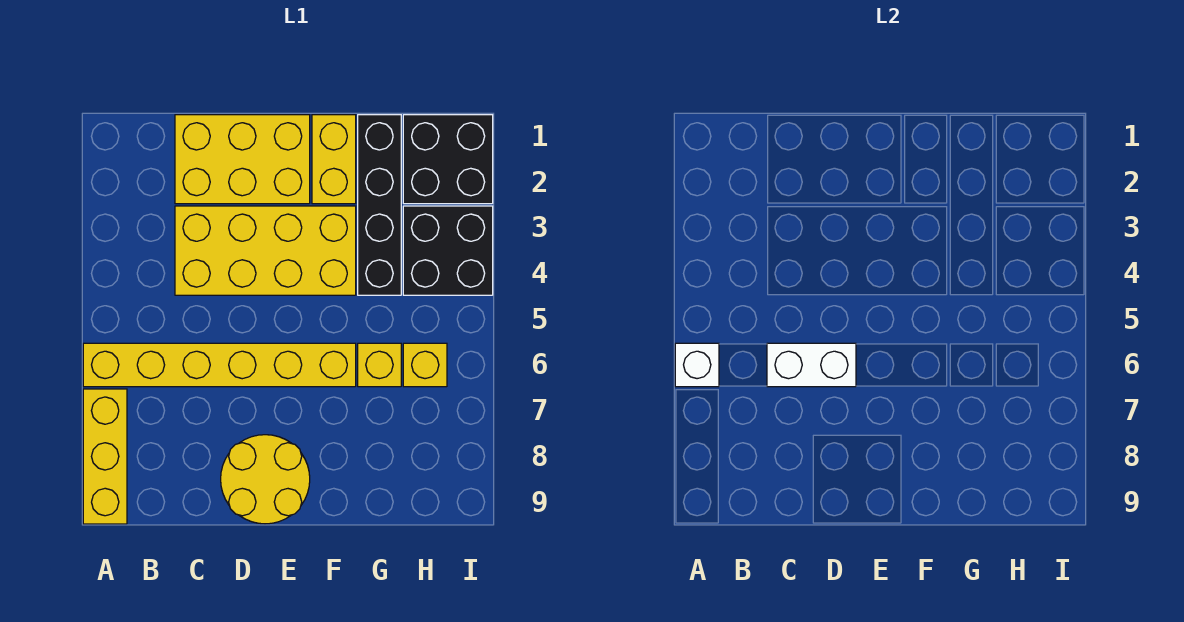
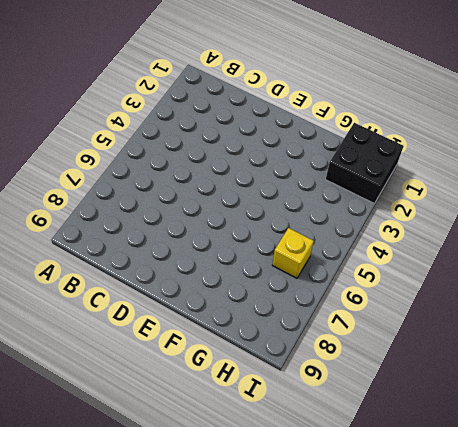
none -> yellow brick A6:F6 level 1
none -> yellow brick A7:A9 level 1
none -> yellow brick C1:E2 level 1

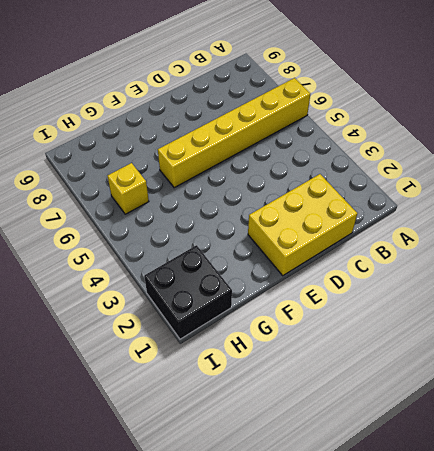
none -> yellow brick A7:A9 level 1
none -> yellow brick C3:F4 level 1
none -> yellow round brick D8:E9 level 1

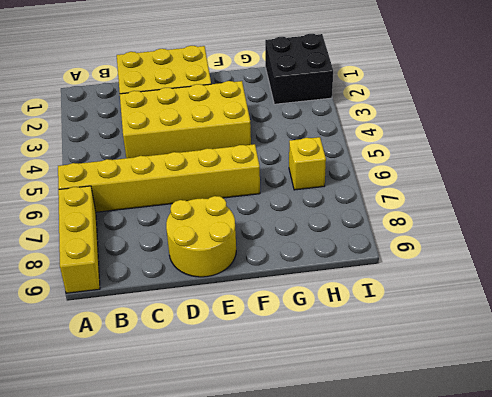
none -> yellow brick F1:F2 level 1
none -> black brick G1:G4 level 1
none -> yellow brick G6 level 1

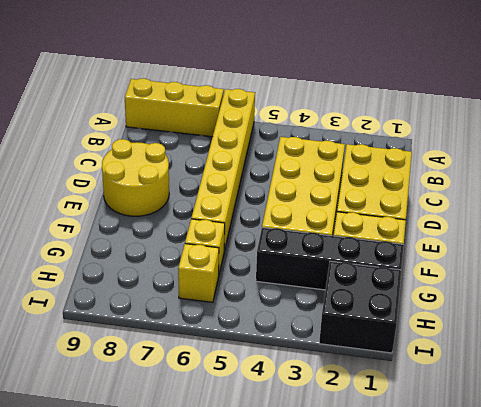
none -> black brick H3:I4 level 1
none -> white brick A6 level 2
none -> white brick C6:D6 level 2

